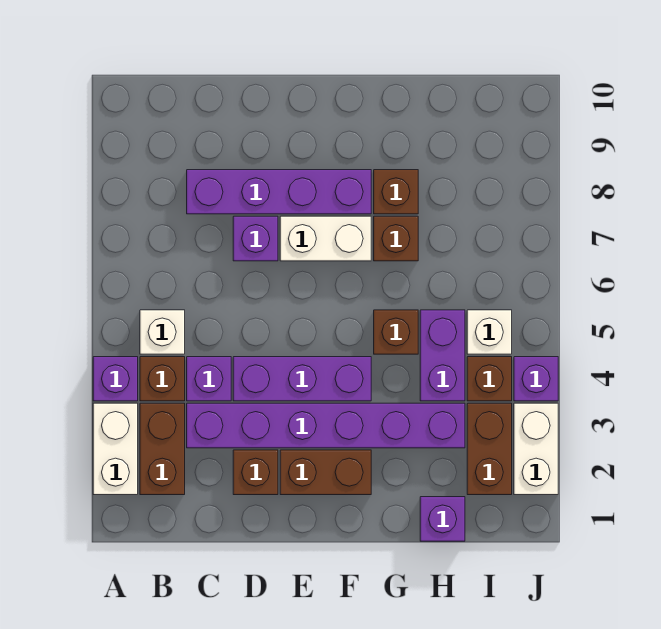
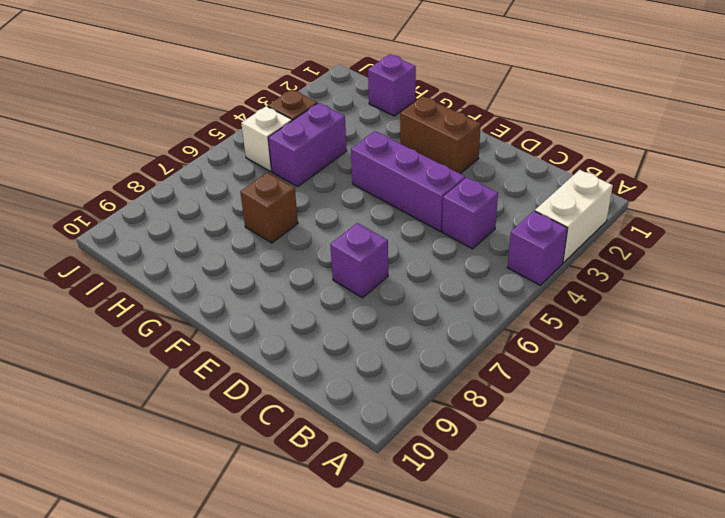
none -> brown brick B2:B3 level 1
none -> brown brick B4 level 1
none -> white brick B5 level 1

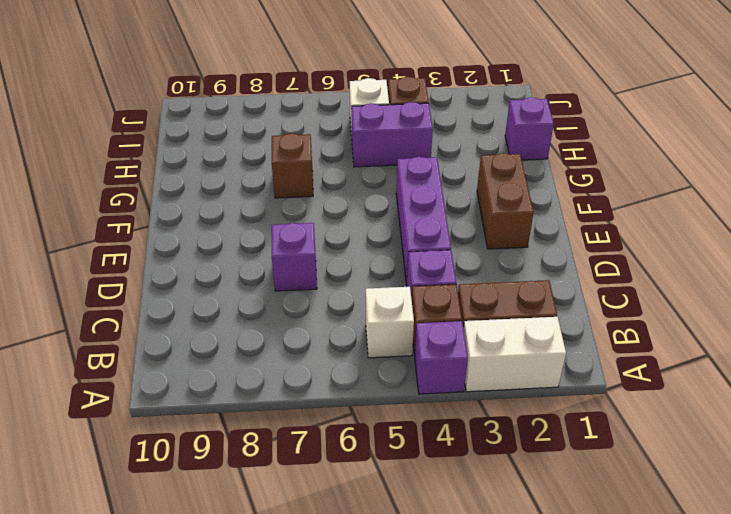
none -> purple brick C3:H3 level 1
none -> purple brick C8:F8 level 1
none -> brown brick D2 level 1

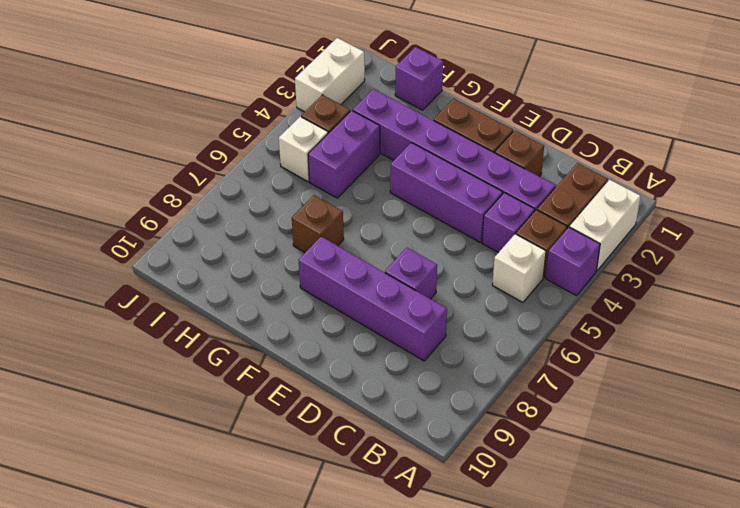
none -> white brick E7:F7 level 1
none -> brown brick G5 level 1
none -> brown brick G8 level 1

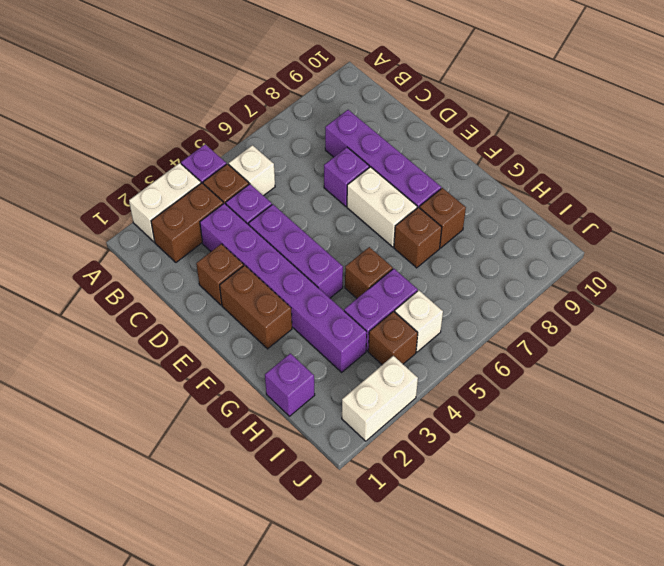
none -> brown brick I2:I3 level 1
none -> purple brick J4 level 1

